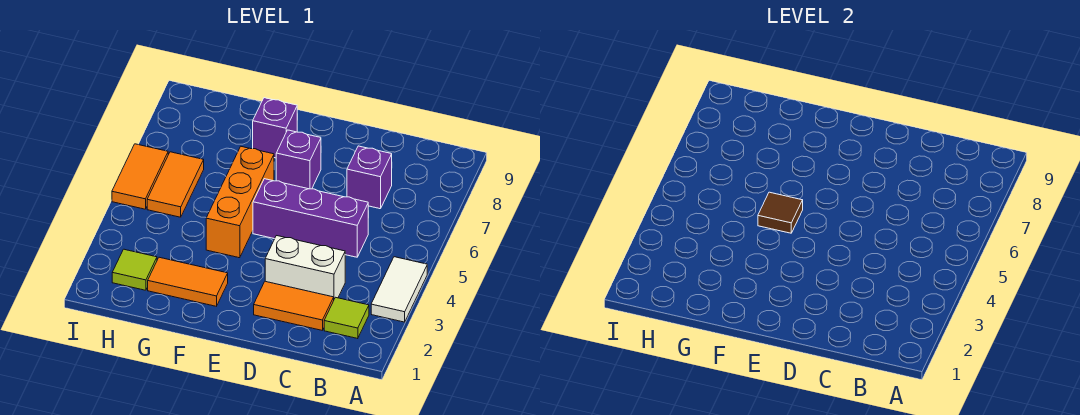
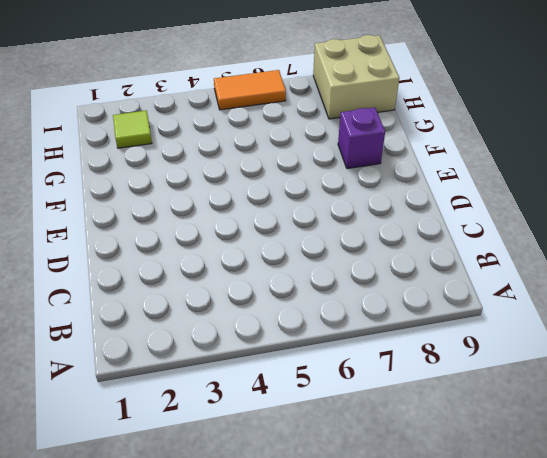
tan brick H8:I9 level 1 -> none
none -> white tile A3:A4 level 1
none -> lime tile B2 level 1
none -> orange tile C2:D2 level 1

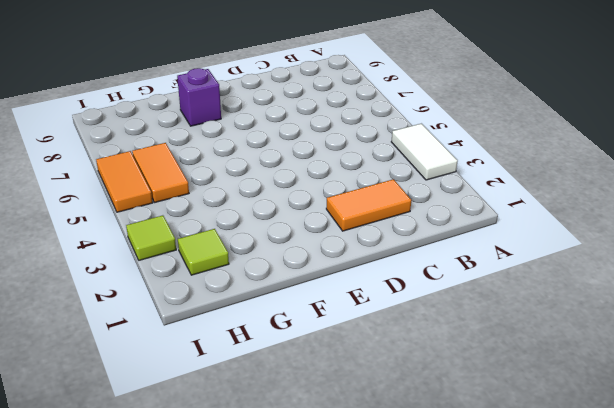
lime tile I3 level 1 -> lime tile B2 level 1
none -> white brick C3:D3 level 1
none -> purple brick C5:E5 level 1
none -> purple brick C7 level 1

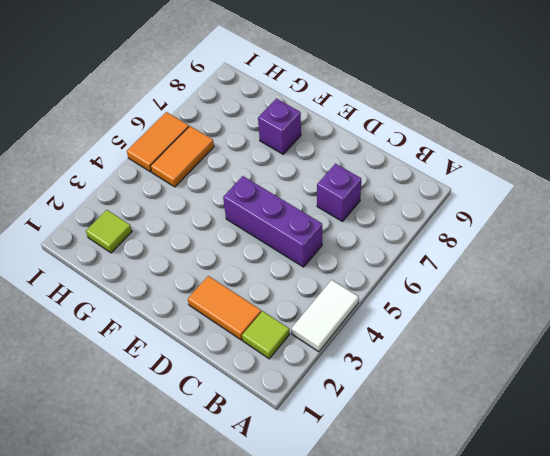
none -> white brick C3:D3 level 1
none -> purple brick E7 level 1
none -> orange tile F2:G2 level 1

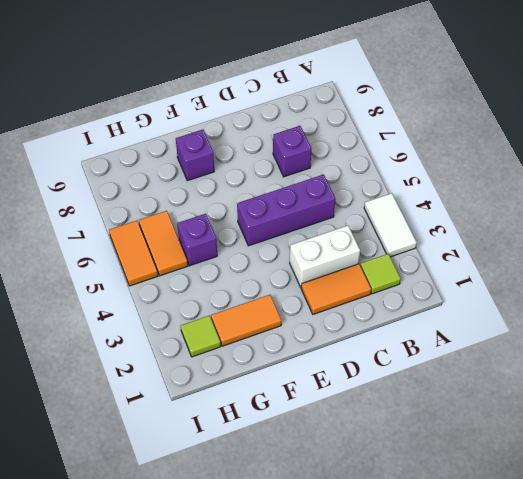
purple brick G5 level 1 -> purple brick E7 level 1
none -> orange brick F4:F6 level 1
none -> brown tile F5 level 2

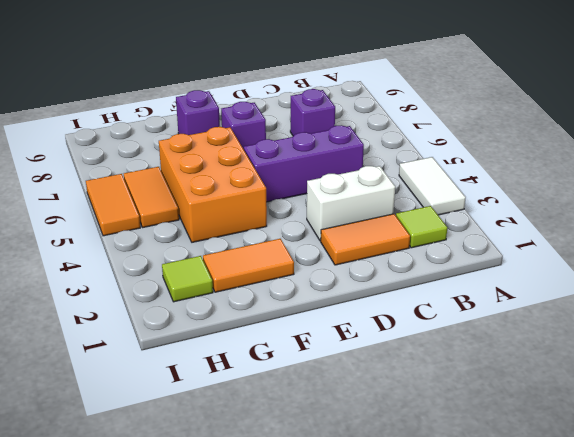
orange brick F4:G6 level 1 -> orange brick F4:F6 level 1
none -> brown tile F5 level 2

